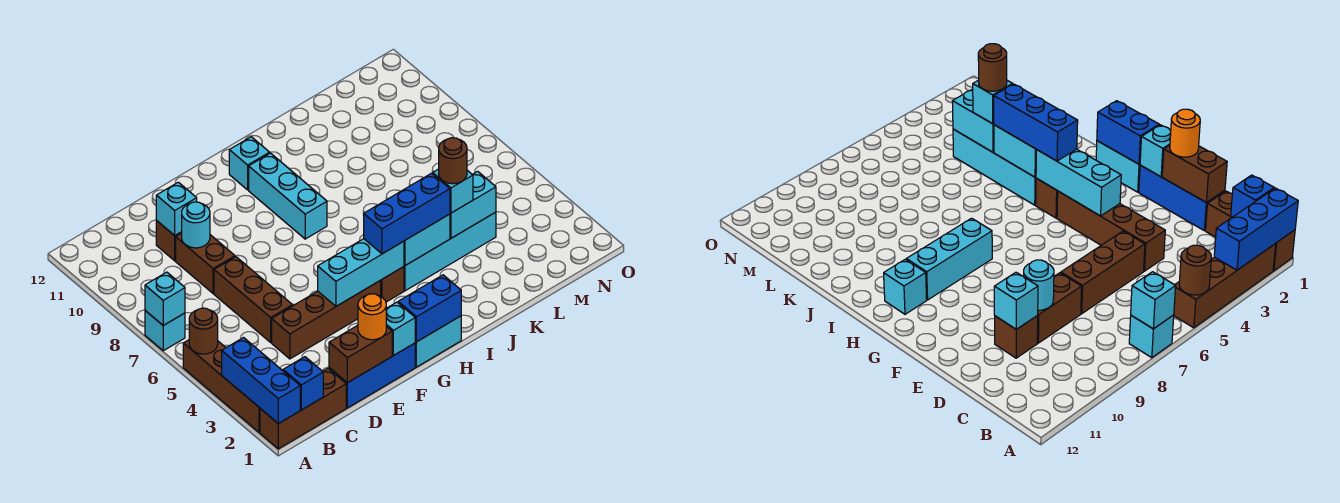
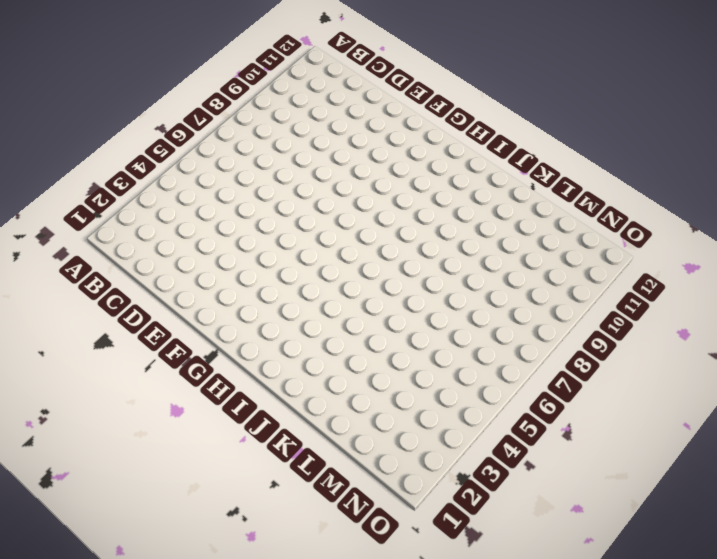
none -> brown brick A1:C1 level 1
none -> brown brick A2:A5 level 1
none -> cyan brick A7 level 1

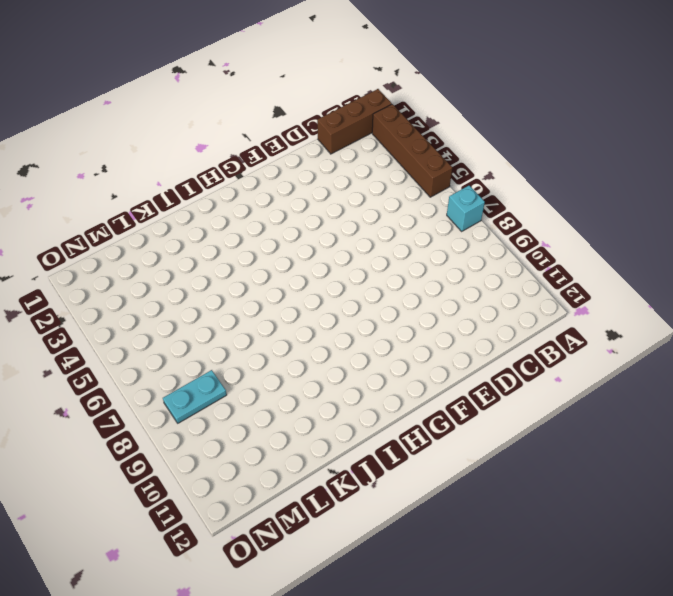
cyan plate M8:N8 level 1 -> none
none -> blue brick D1:F1 level 1
none -> brown brick D4:G4 level 1
none -> brown brick D5:D7 level 1

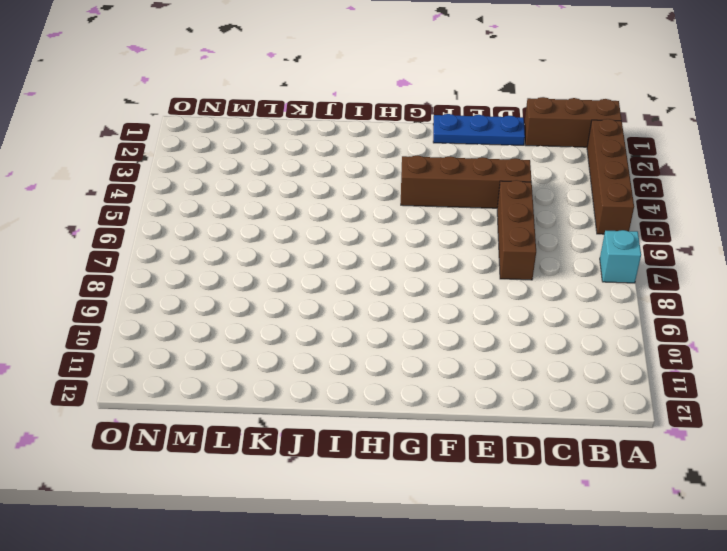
blue plate D1:F1 level 1 -> blue brick D1:F1 level 1
none -> brown brick D8:D9 level 1
none -> brown brick D10 level 1
none -> cyan brick G1:H1 level 1

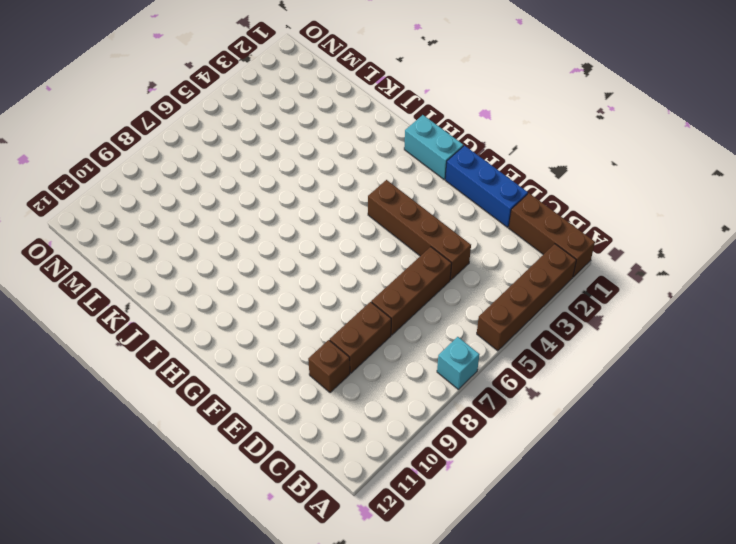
none -> brown brick H4 level 1
none -> cyan brick H8:H10 level 1
none -> cyan brick H11 level 1

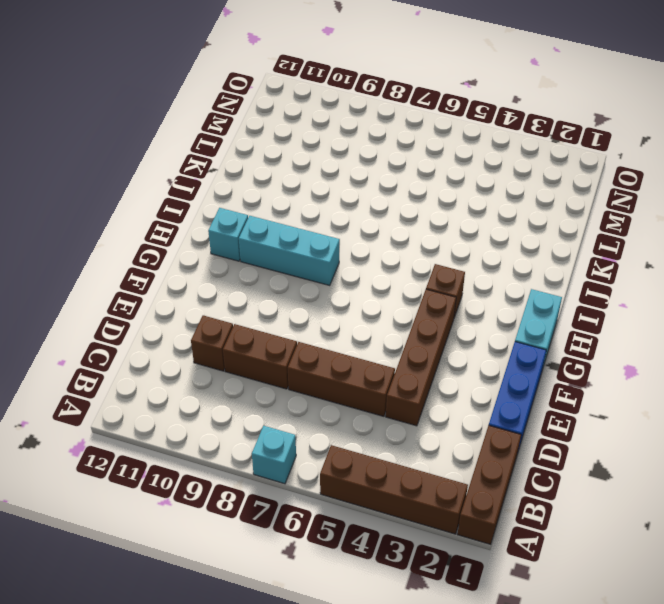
none -> cyan brick I4:L4 level 1
none -> blue brick A1:A3 level 2
none -> brown round brick A5 level 2

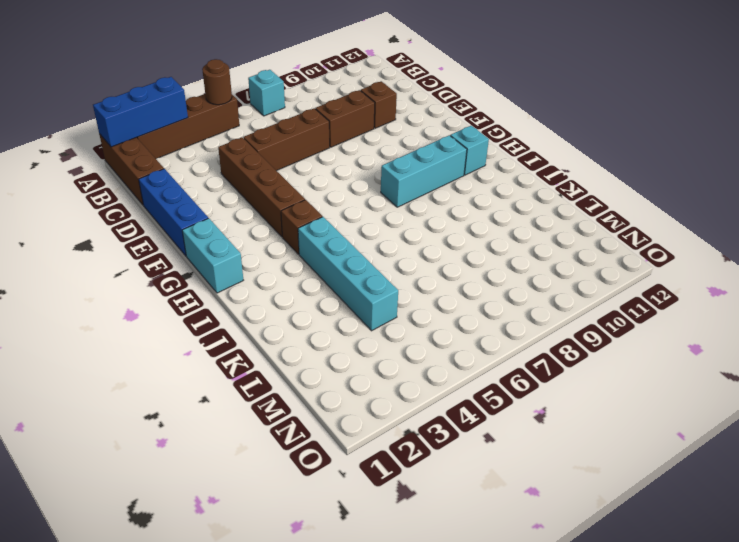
none -> cyan brick A7 level 2
none -> blue brick B1 level 2
none -> brown brick D1:E1 level 2

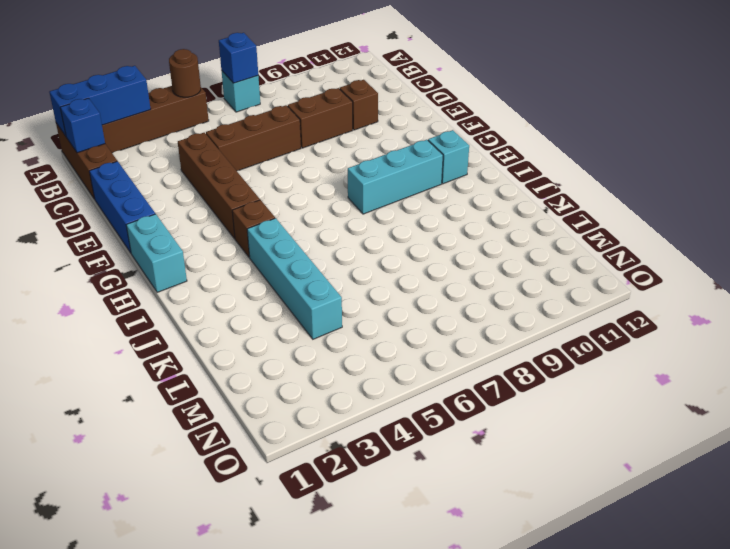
blue brick A7 level 2 -> cyan brick A7 level 2
none -> brown brick D1:E1 level 2
none -> cyan round brick D9 level 2
none -> cyan brick D10 level 2

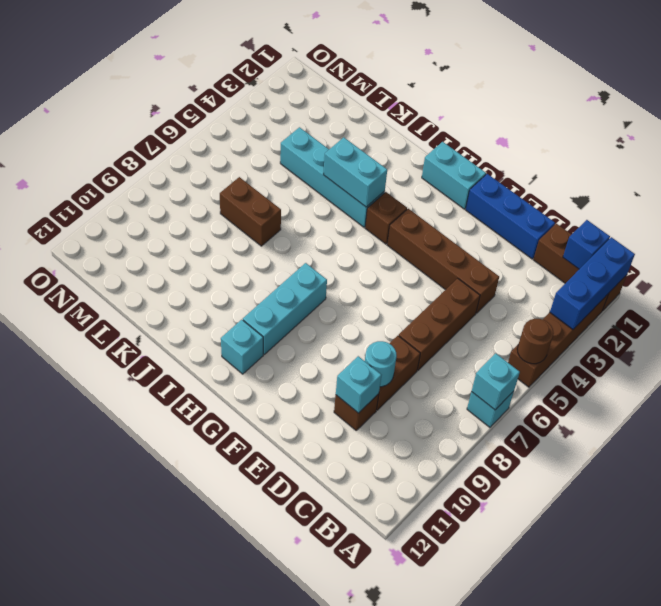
brown brick K7:L7 level 1 -> brown brick D1:E1 level 2
none -> cyan brick F1 level 2
none -> cyan brick F4:H4 level 2
none -> blue brick G1:H1 level 2

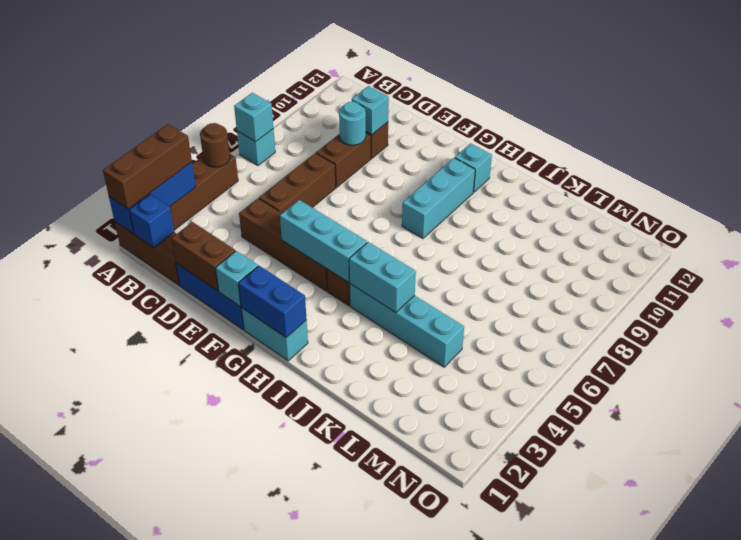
brown brick A1:A3 level 3 -> none
none -> cyan brick K4:L4 level 2
none -> orange round brick E1 level 3
none -> blue brick H4:J4 level 3

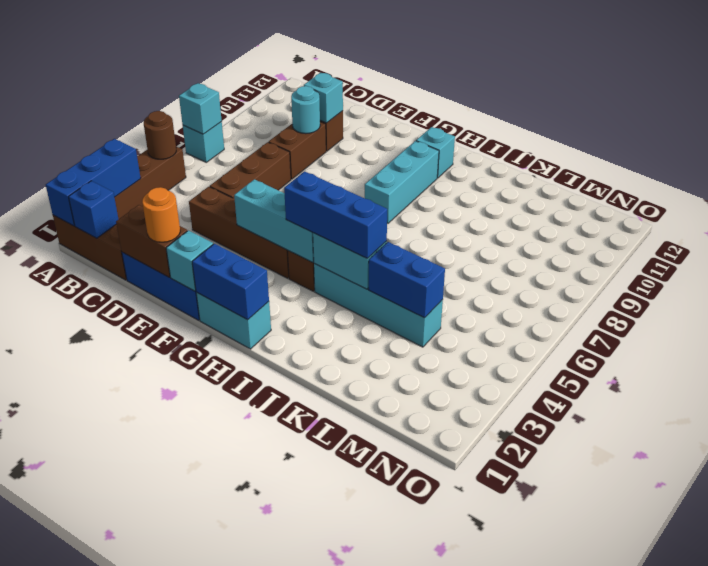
blue brick K4:L4 level 2 -> cyan brick K4:L4 level 2
none -> cyan brick K4 level 3
none -> brown round brick K4 level 4

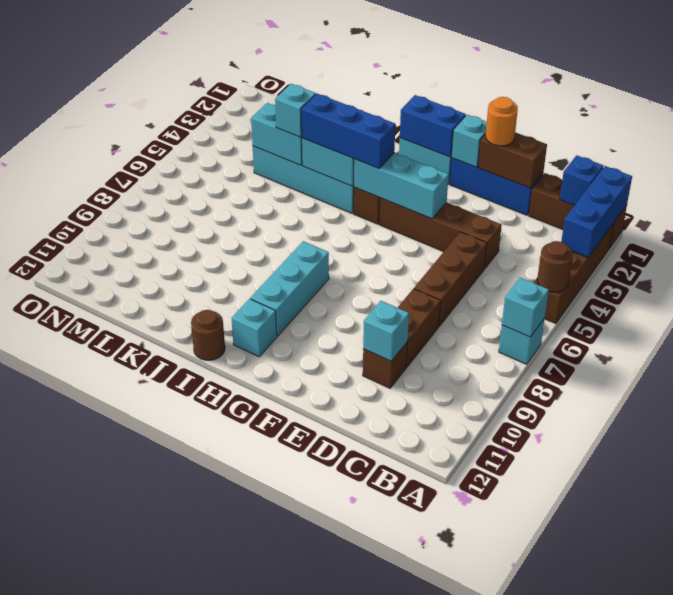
brown round brick I12 level 1 -> brown round brick K4 level 4
none -> cyan round brick D9 level 2

